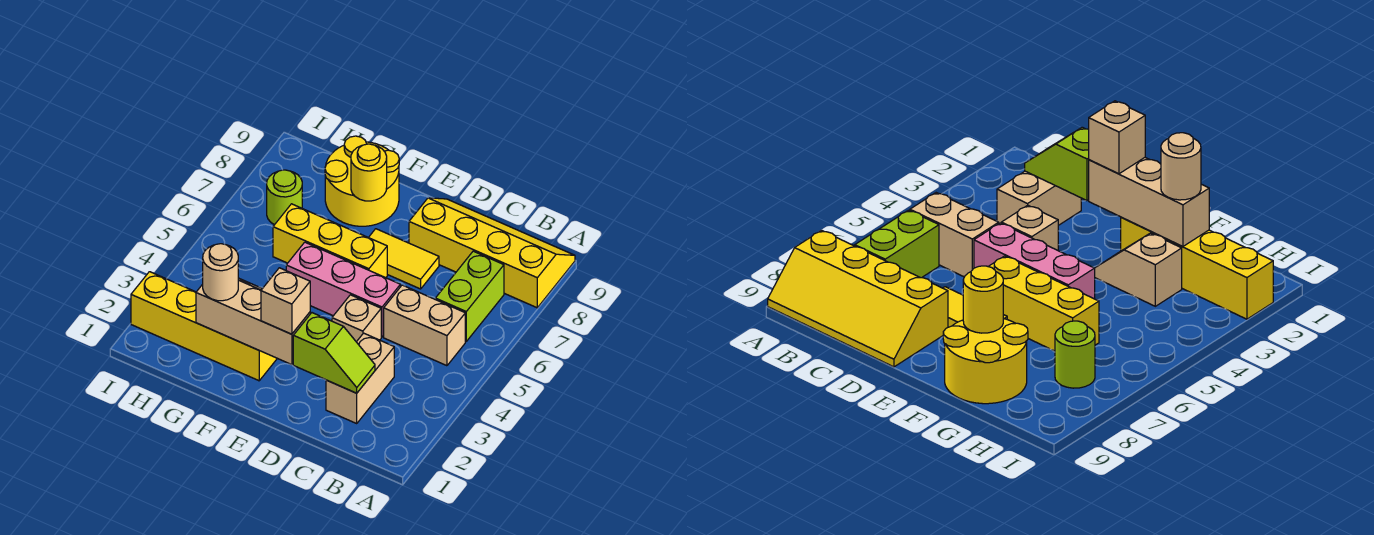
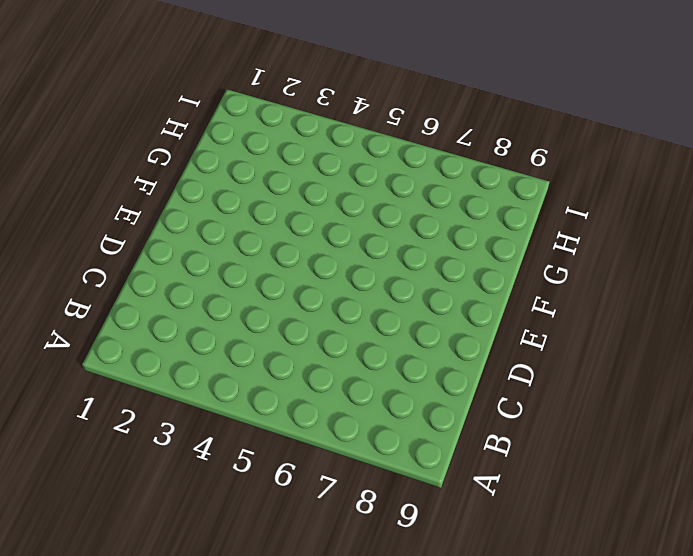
none -> yellow slope A8:D9 level 1 top 8
none -> tan brick B5:C5 level 1
none -> lime brick B6:B7 level 1

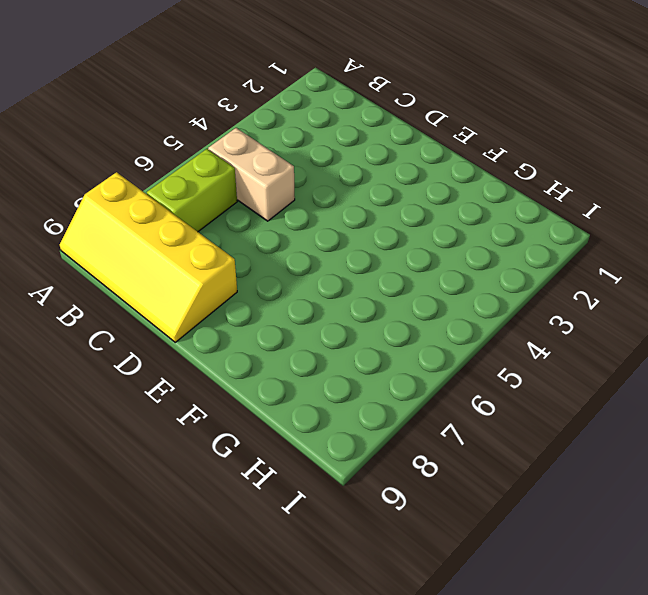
none -> tan brick C2:C3 level 1
none -> tan brick D4 level 1
none -> pink brick D5:F5 level 1

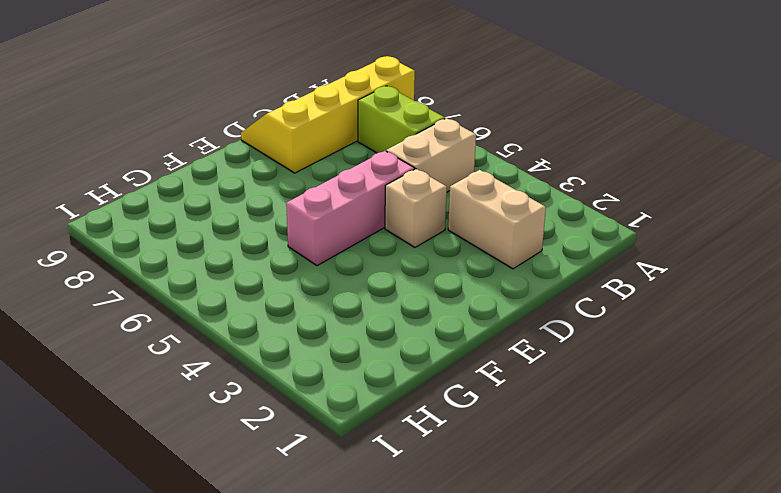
none -> yellow tile D7:E7 level 1
none -> yellow brick E6:G6 level 1
none -> yellow brick F2:I2 level 1

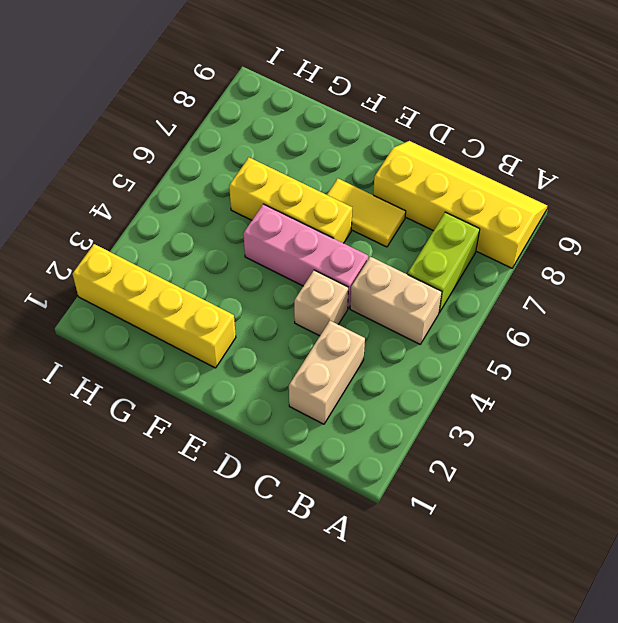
none -> tan slope F3:G3 level 1 top G
none -> yellow round brick F8:G9 level 1
none -> lime round brick H7 level 1

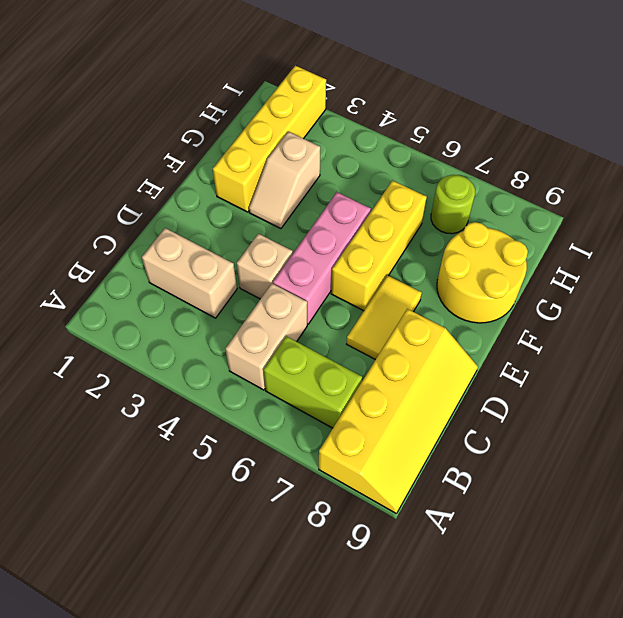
none -> lime slope C2:D2 level 2 top D
none -> tan brick E2:G2 level 2
none -> yellow round brick F8 level 2

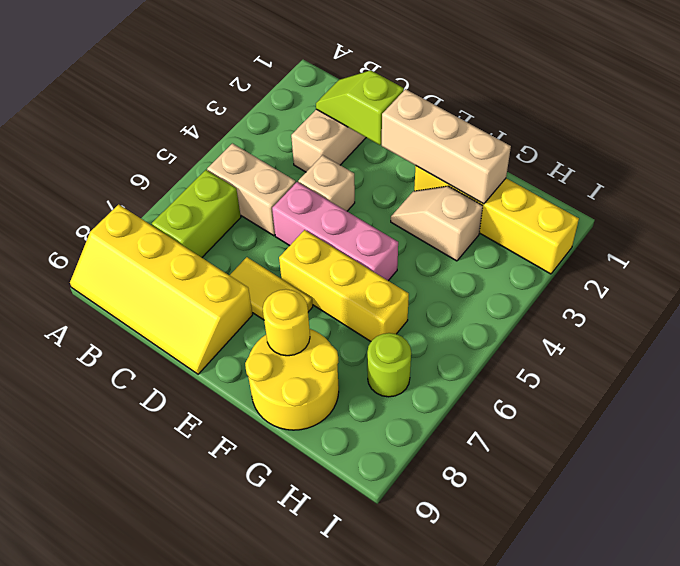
none -> tan brick E2 level 3
none -> tan round brick G2 level 3

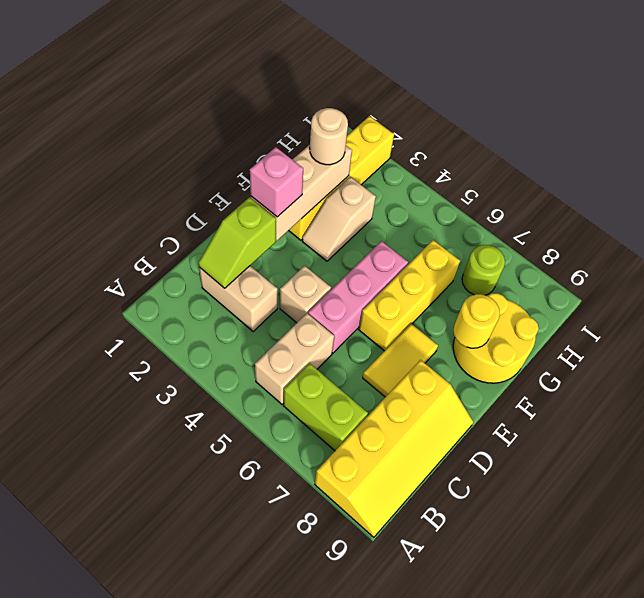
pink brick E2 level 3 -> tan brick E2 level 3

